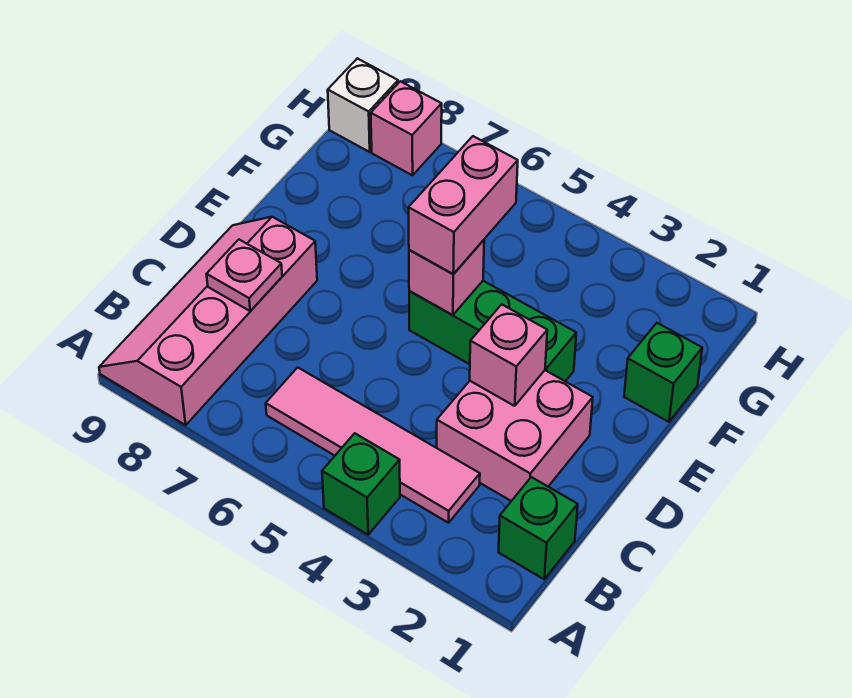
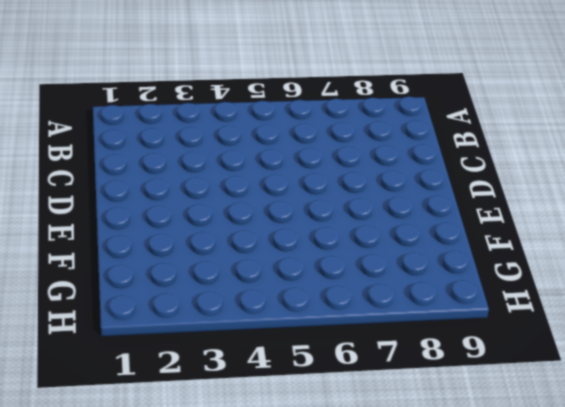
none -> green brick A4 level 1
none -> pink slope A8:D9 level 1 top 8
none -> green brick B1 level 1

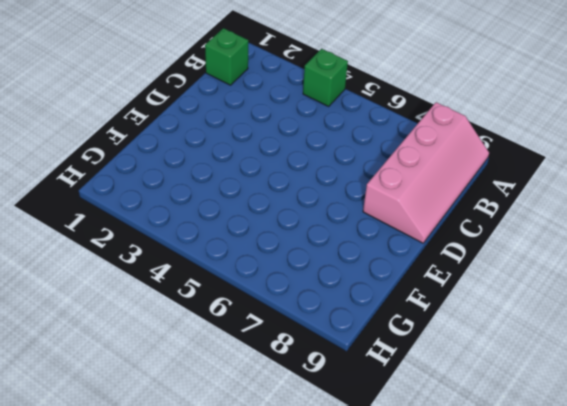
none -> pink tile B3:B6 level 1
none -> pink brick C2:D3 level 1
none -> green brick E3:E5 level 1

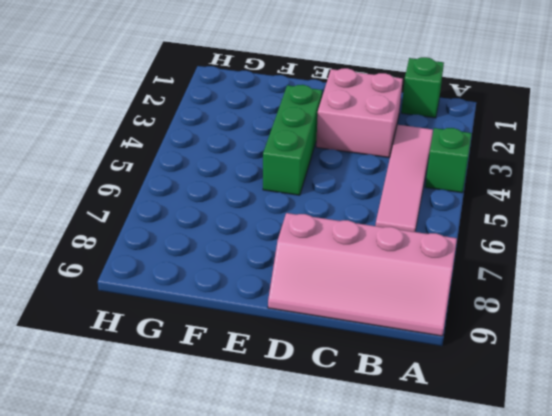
none -> green brick F1 level 1
none -> pink brick H8 level 1
none -> white brick H9 level 1

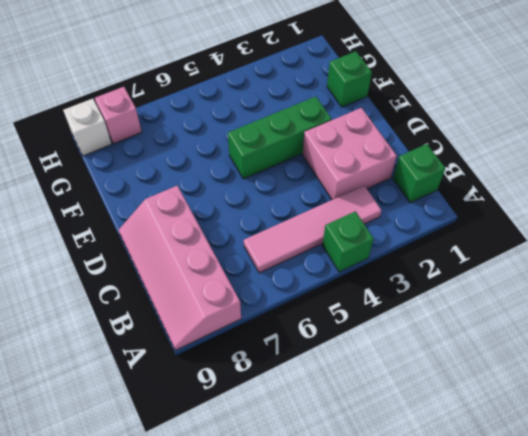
none -> pink plate C8 level 2
none -> pink brick D3 level 2
none -> pink brick E5 level 2

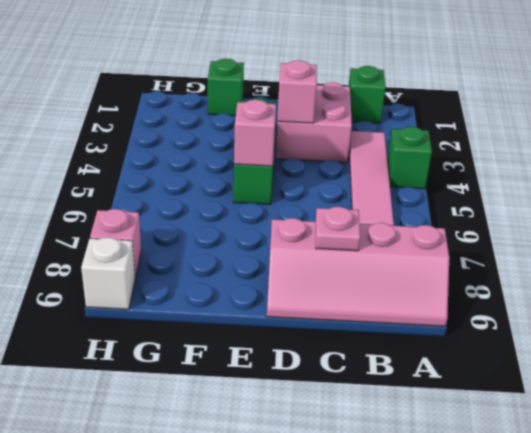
none -> pink brick E5:F5 level 3

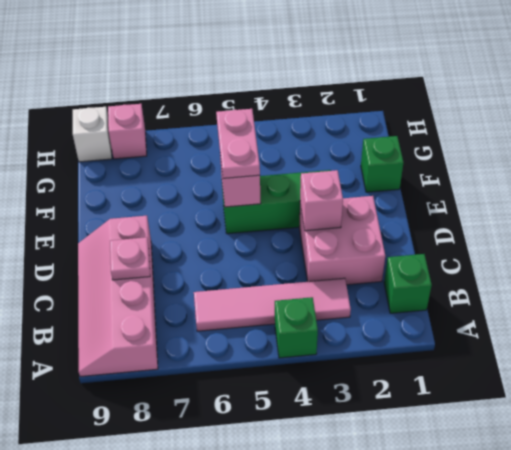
pink plate E5:F5 level 3 -> pink brick E5:F5 level 3

